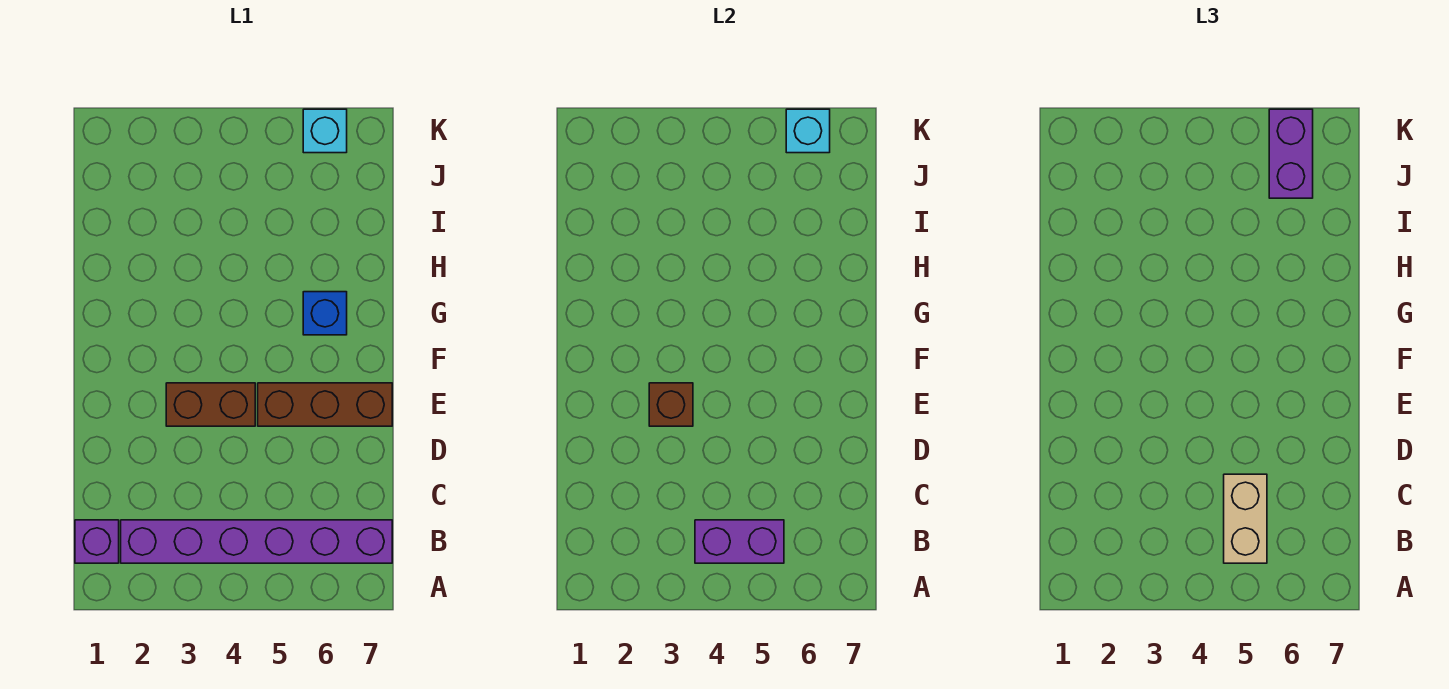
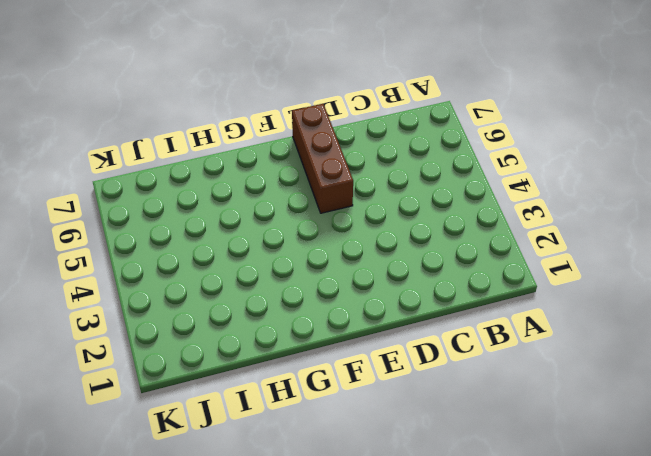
none -> purple brick B1 level 1
none -> purple brick B2:B7 level 1

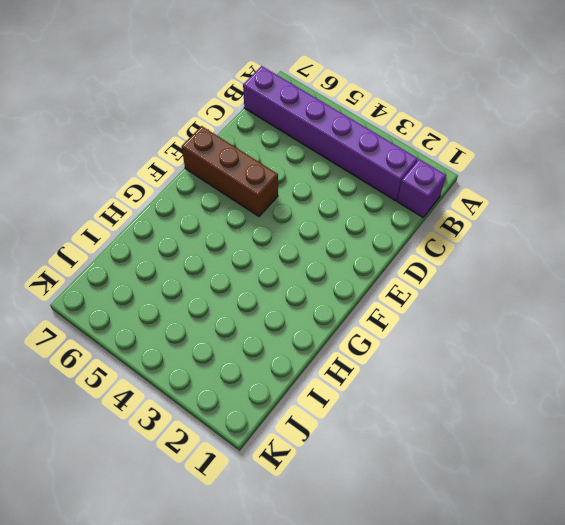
none -> brown brick E3:E4 level 1
none -> blue brick G6 level 1

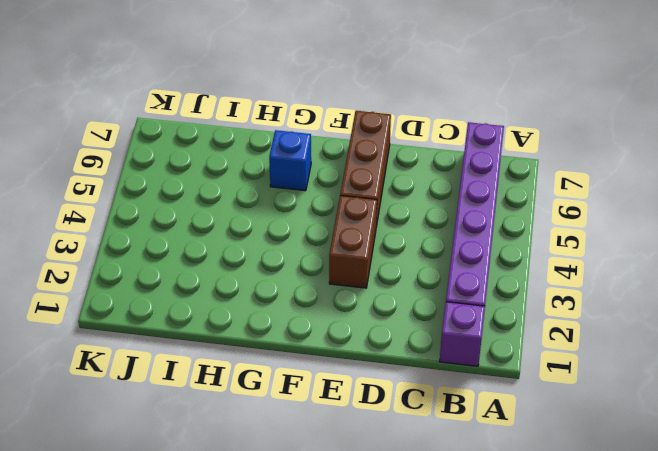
none -> cyan brick K6 level 1
none -> purple brick B4:B5 level 2

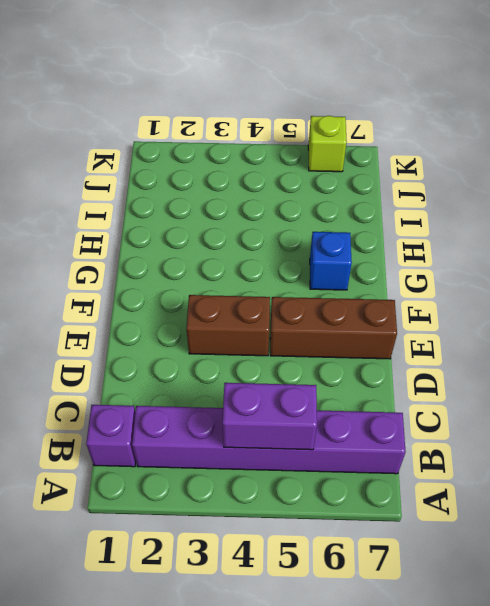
lime brick K6 level 1 -> cyan brick K6 level 1
none -> brown brick E3 level 2
none -> cyan brick K6 level 2

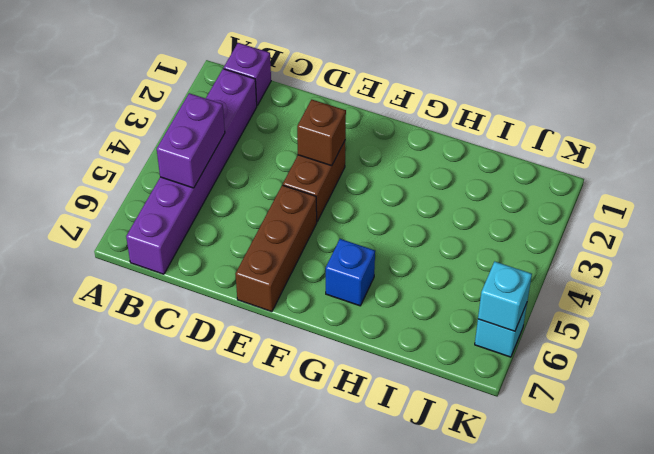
none -> tan brick B5:C5 level 3
none -> purple brick J6:K6 level 3

